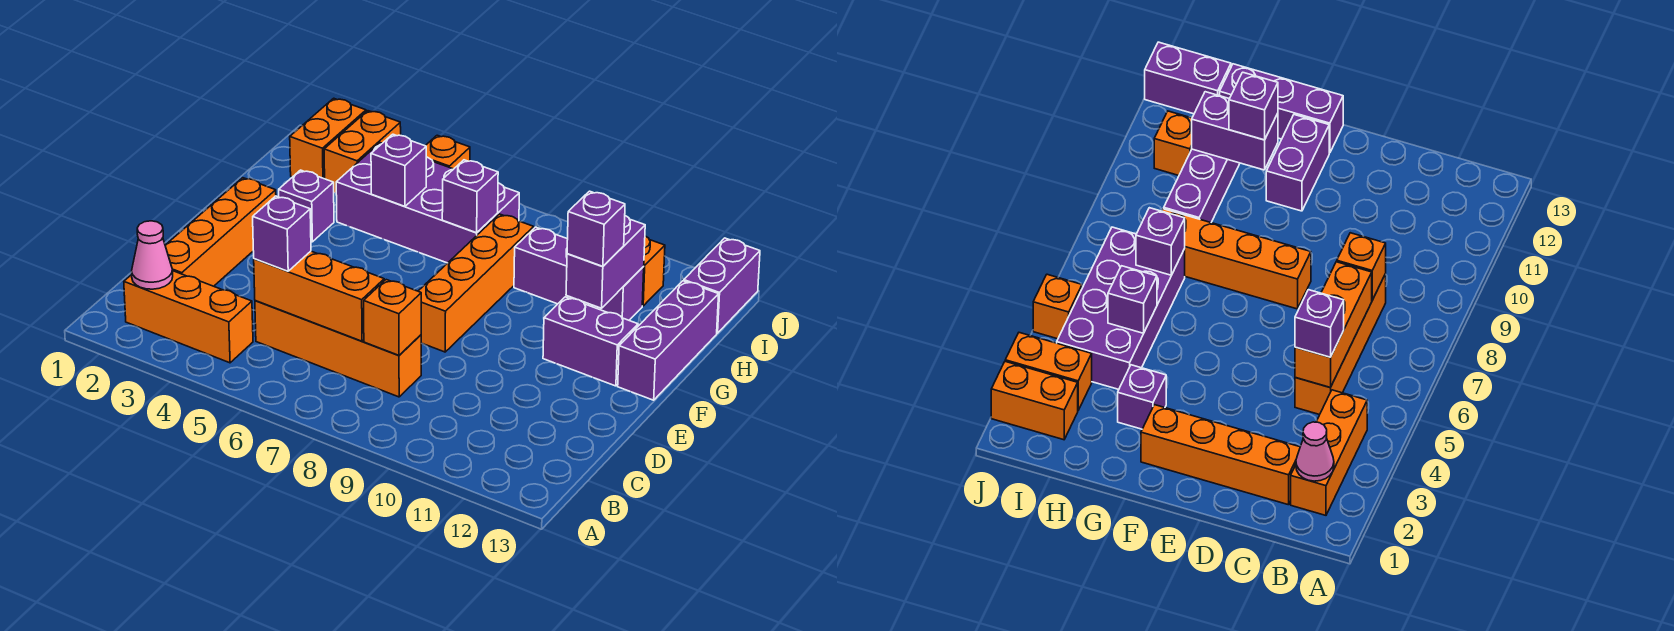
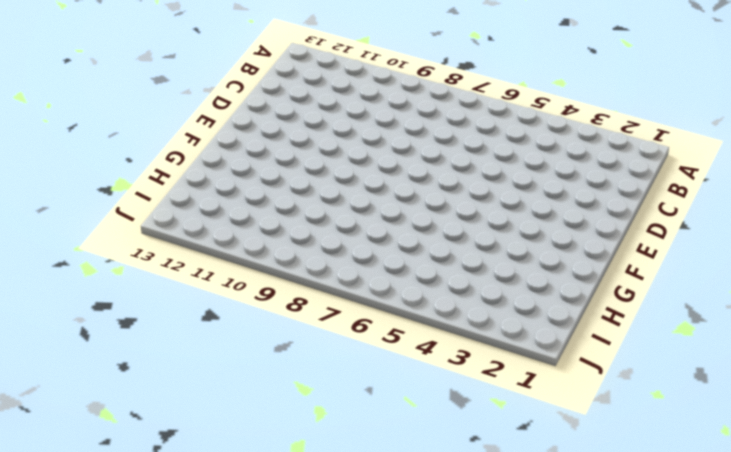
none -> orange brick B2:B4 level 1
none -> orange brick C2:F2 level 1
none -> orange brick C5:C8 level 1

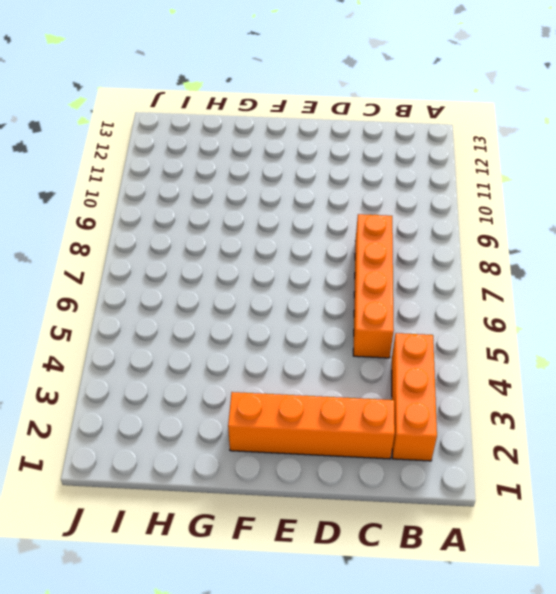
none -> orange brick E8:H8 level 1
none -> purple brick F11:F12 level 1
none -> purple brick F13:H13 level 1

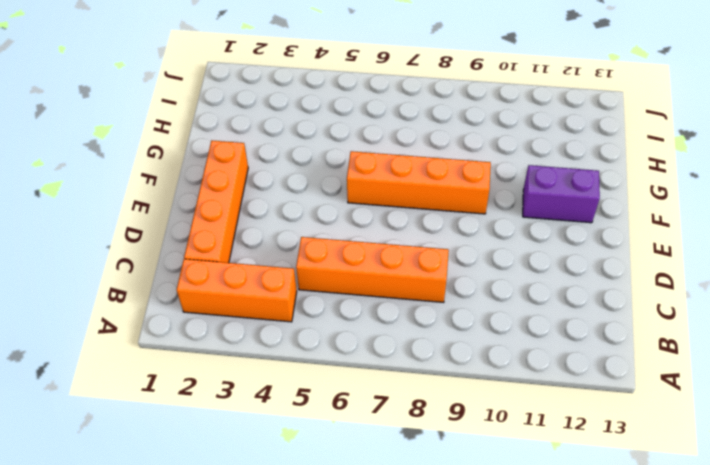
orange brick F6:F9 level 1 -> orange brick E8:H8 level 1
none -> purple brick F13:H13 level 1
none -> purple brick G3 level 1
none -> purple brick H4:I7 level 1

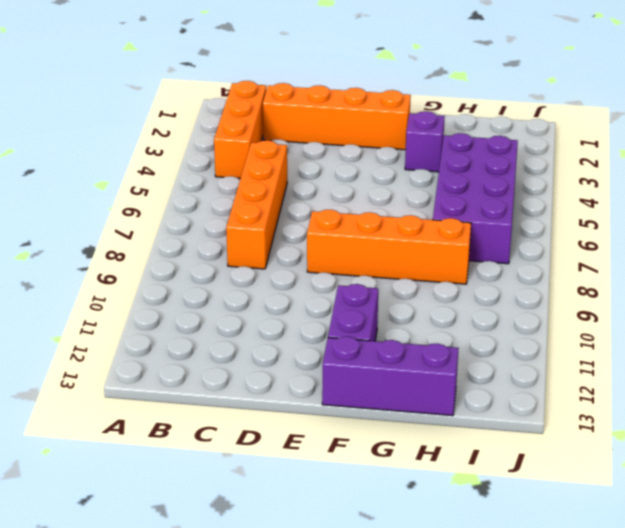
none -> purple brick H9:H11 level 1
none -> orange brick I2:J2 level 1
none -> orange brick I3:J3 level 1

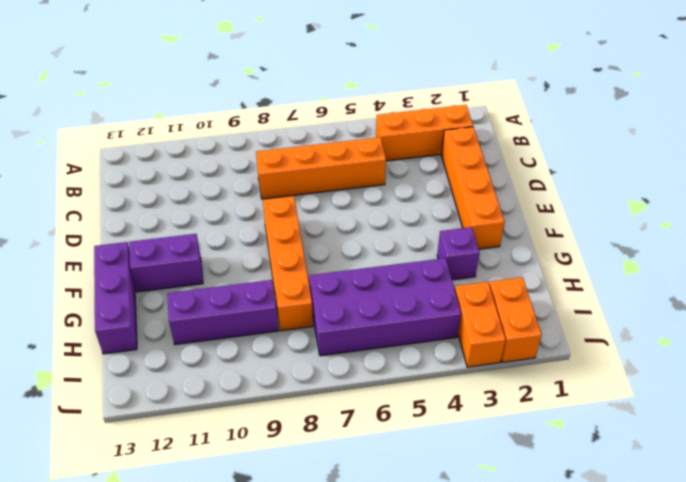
none -> orange brick I11 level 1
none -> purple brick I13:J13 level 1
none -> orange brick J5 level 1

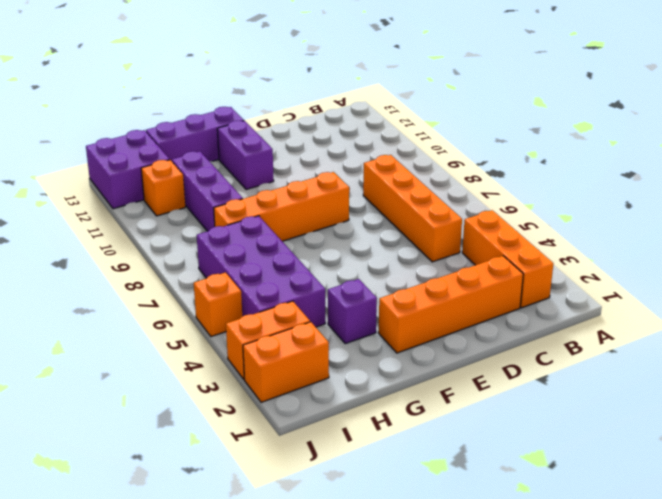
purple brick I12:J13 level 1 -> purple brick I13:J13 level 1
none -> pink cone B2 level 2
none -> orange brick C5:C7 level 2
none -> orange brick C8 level 2

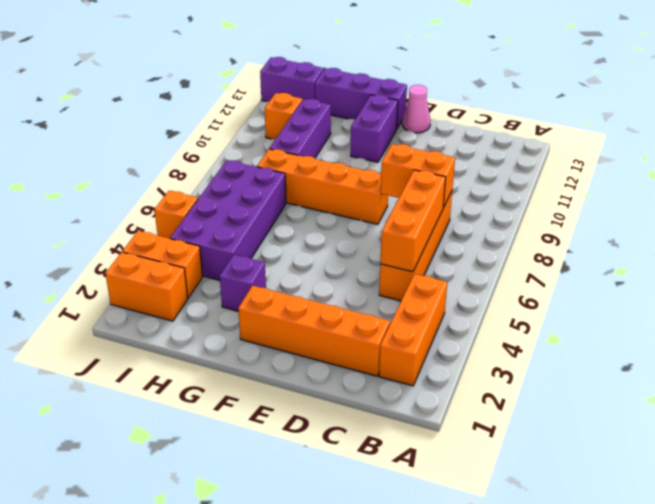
orange brick C8:D8 level 2 -> orange brick C8 level 2
pink cone E13 level 1 -> pink cone B2 level 2
none -> purple brick G11:H11 level 2
none -> purple brick H5 level 2
none -> purple brick H7 level 2

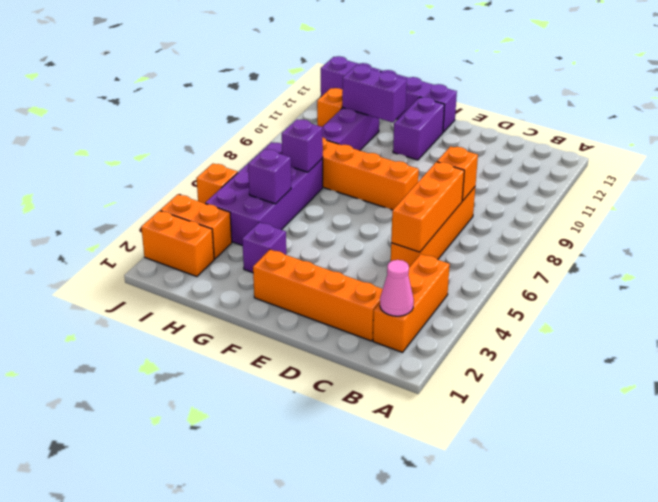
none -> purple brick C5 level 3
none -> purple brick G11 level 3

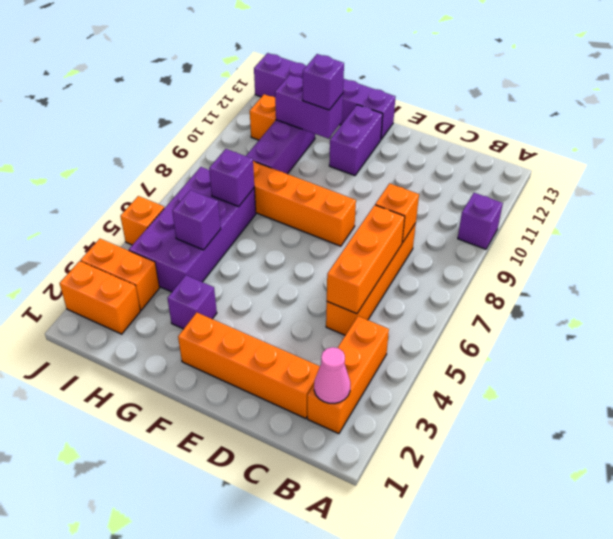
purple brick A10 level 1 -> purple brick C5 level 3

